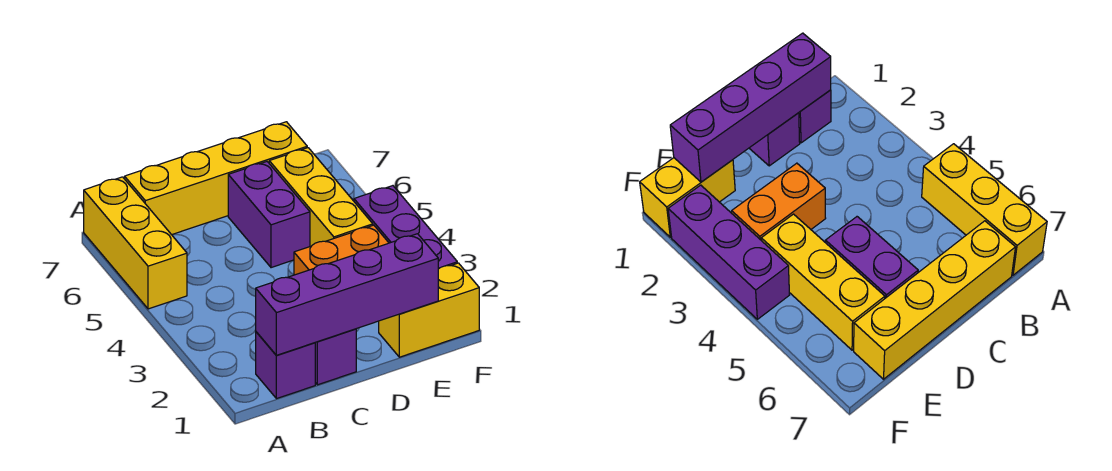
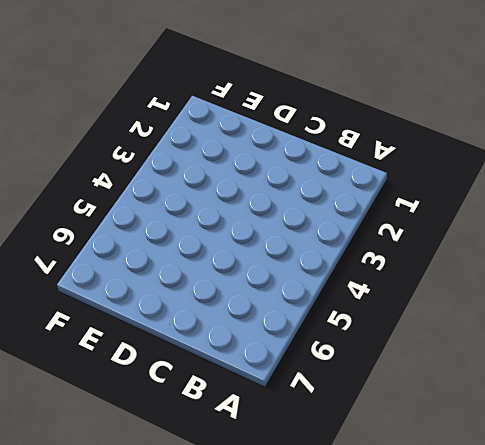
none -> yellow brick A5:A7 level 1
none -> purple brick B1 level 1

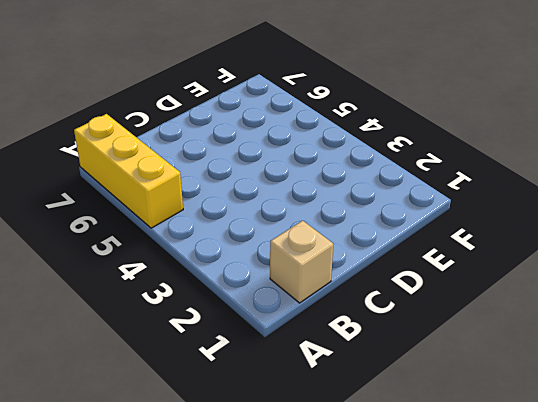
tan brick B1 level 1 -> purple brick B1 level 1
none -> yellow brick B7:E7 level 1
none -> purple brick C1 level 1

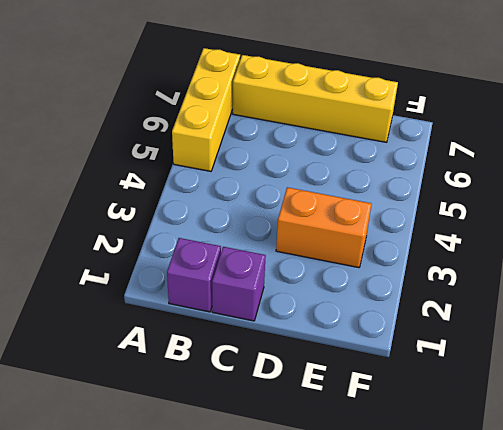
none -> purple brick D5:D6 level 1
none -> yellow brick E1:F1 level 1

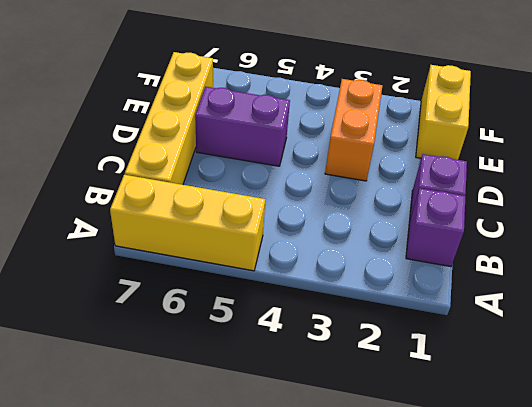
none -> yellow brick E4:E6 level 1
none -> purple brick F2:F4 level 1

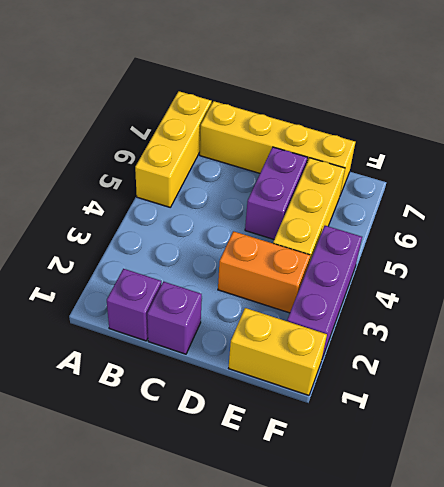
none -> purple brick B1:E1 level 2

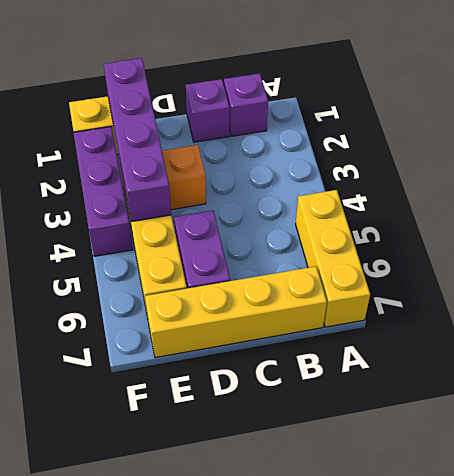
purple brick E1:E4 level 2 -> purple brick B1:E1 level 2

